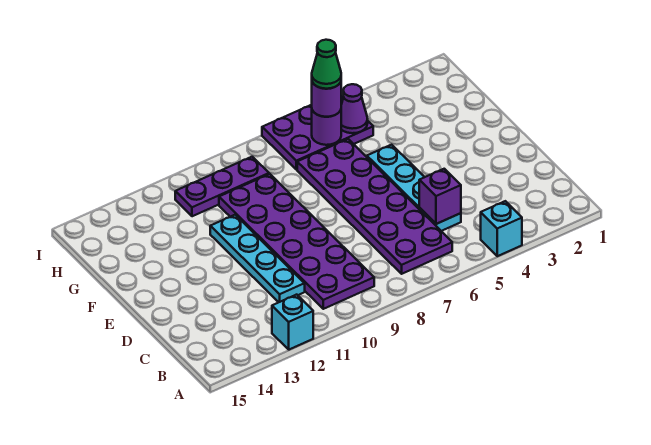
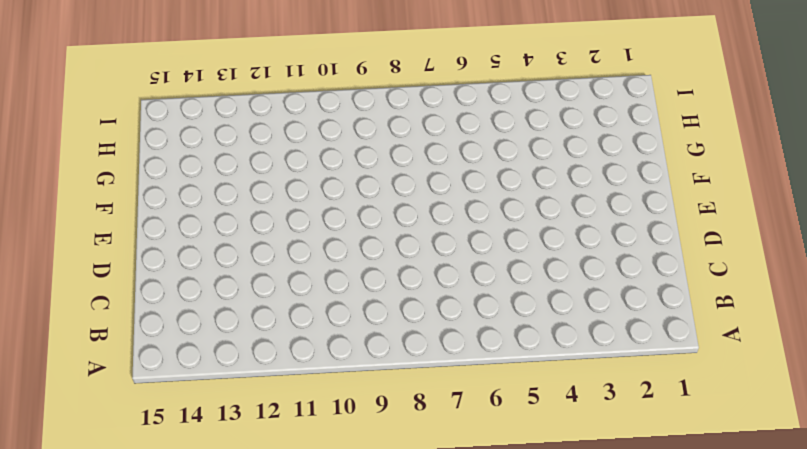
none -> cyan brick A4 level 1
none -> cyan brick A12 level 1
none -> purple plate B6:G7 level 1

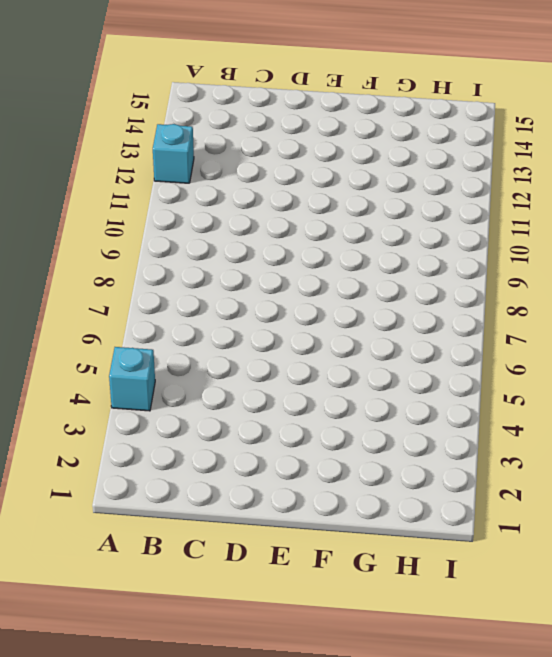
none -> purple plate B6:G7 level 1
none -> purple plate B9:G10 level 1
none -> cyan plate C5:F5 level 1

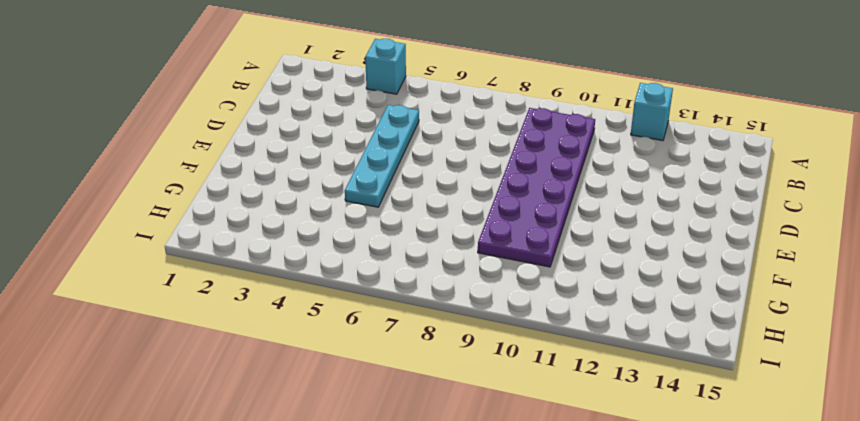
none -> purple plate B6:G7 level 1
none -> cyan plate C11:F11 level 1
none -> purple plate H5:I7 level 1

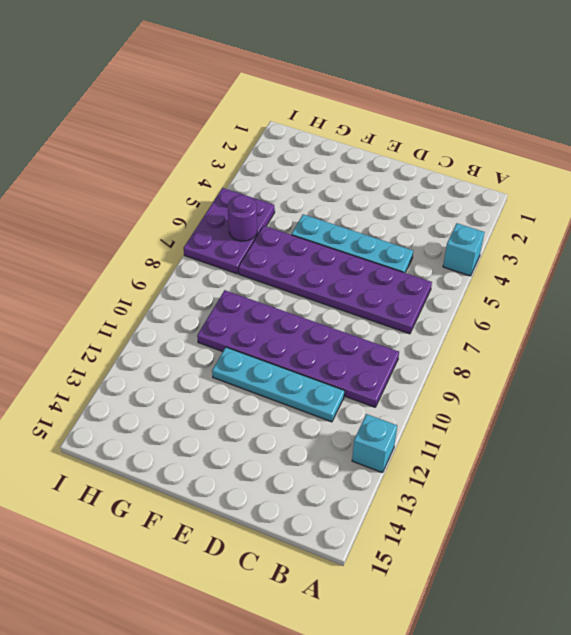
none -> purple plate H9:H11 level 1
none -> purple brick C5 level 2
none -> purple cone H5 level 2

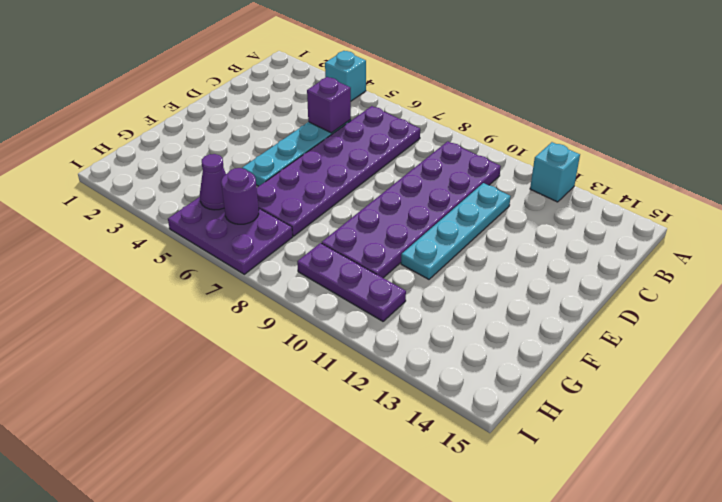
none -> purple round brick H6 level 3
none -> green cone H6 level 4

